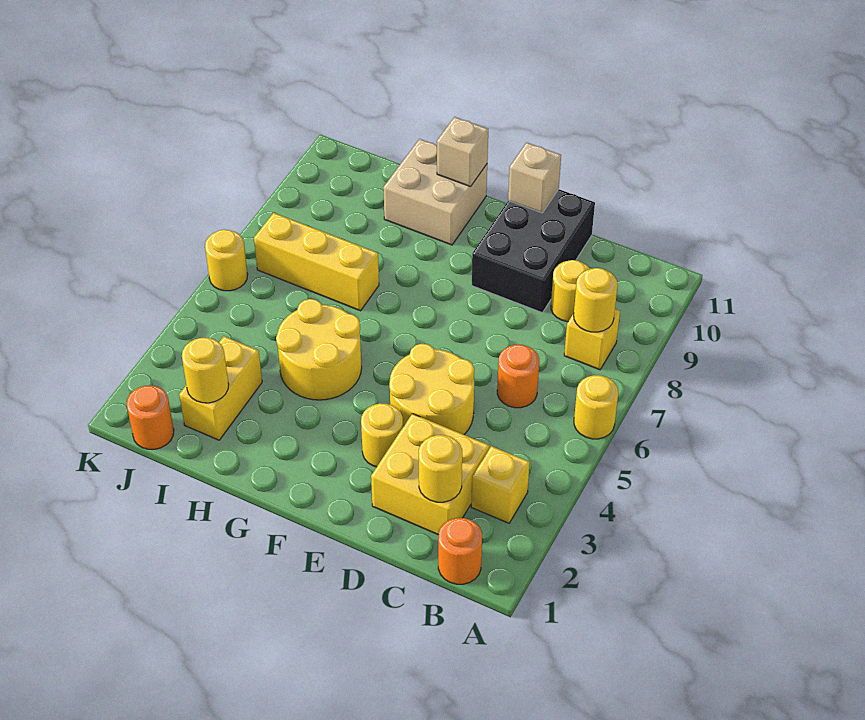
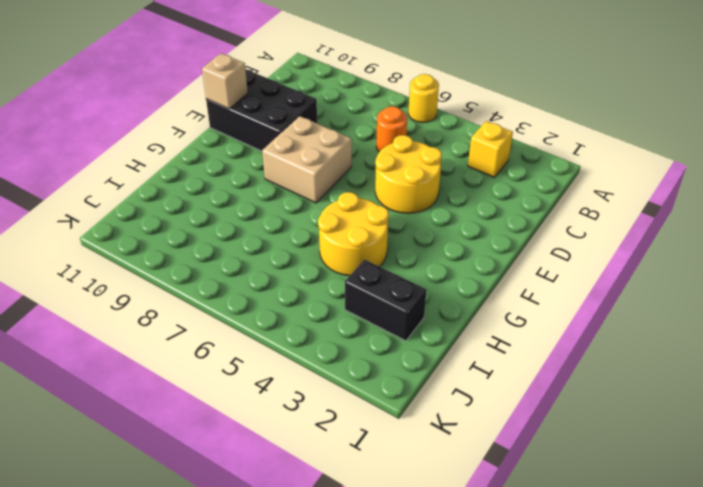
tan brick E7:F8 level 1 -> tan brick G10:H11 level 1
black brick I2:I3 level 1 -> yellow brick I2:I3 level 1
none -> orange round brick B1 level 1
none -> yellow brick B8 level 1
none -> yellow brick C2:D3 level 1

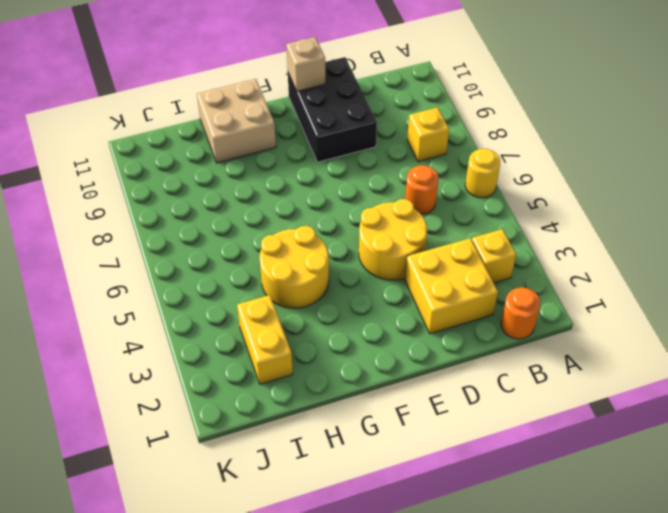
none -> yellow round brick C9 level 1
none -> yellow round brick E3 level 1
none -> yellow brick H7:J7 level 1

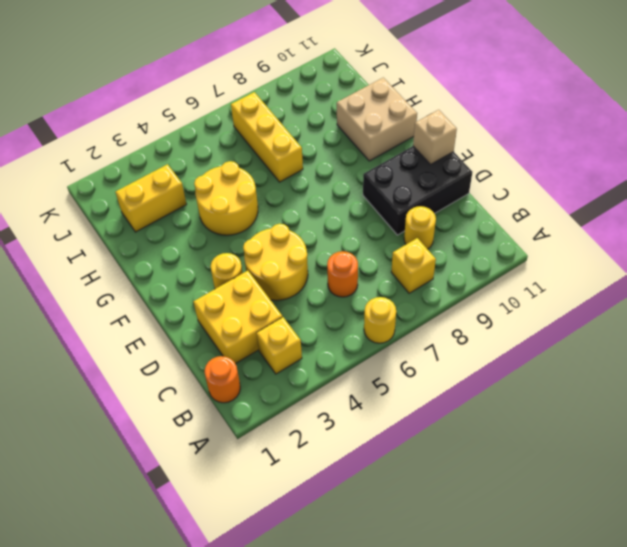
none -> orange round brick J1 level 1
none -> yellow round brick K6 level 1
none -> yellow round brick B8 level 2

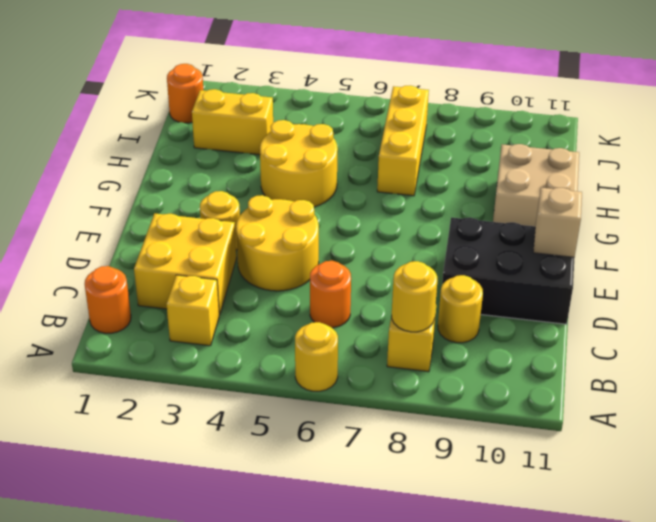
none -> yellow round brick K6 level 1
none -> yellow round brick C2 level 2
none -> tan brick G11 level 2

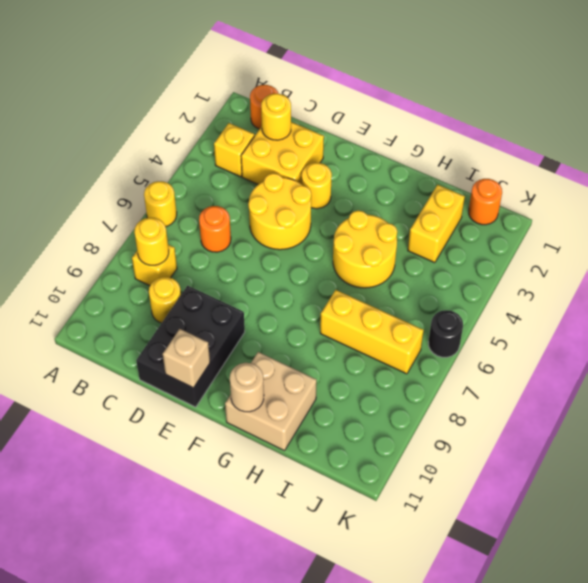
tan round brick G11 level 2 -> tan brick G11 level 2
black round brick K6 level 1 -> yellow round brick K6 level 1
none -> yellow round brick I2 level 2

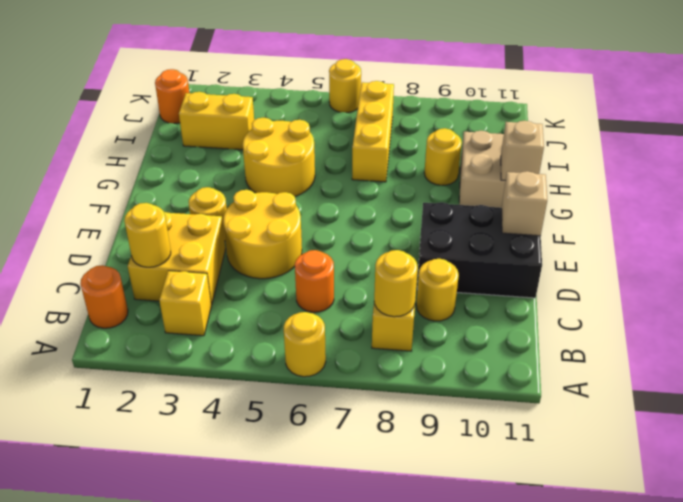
yellow round brick H9 level 1 -> yellow round brick I2 level 2

